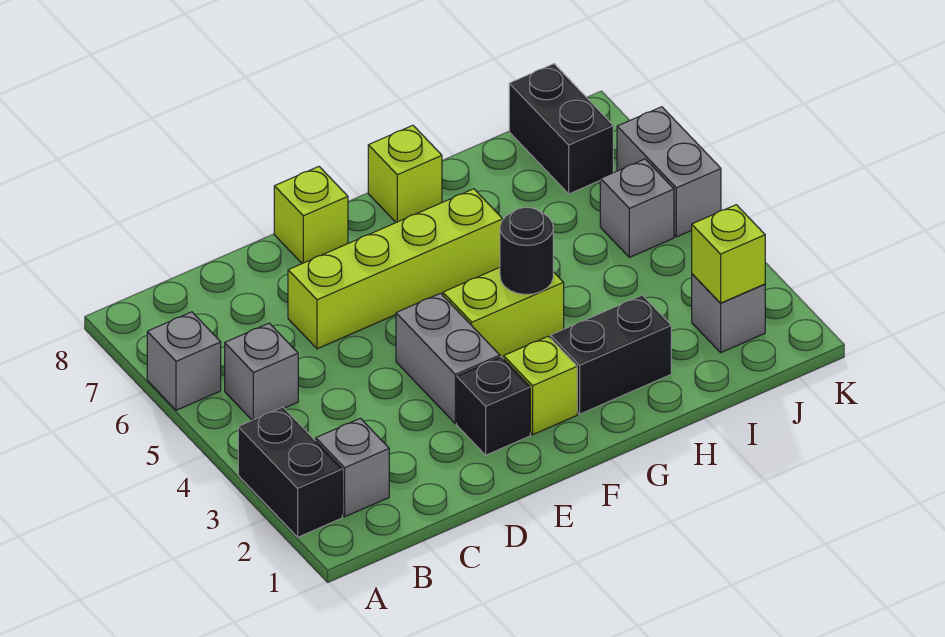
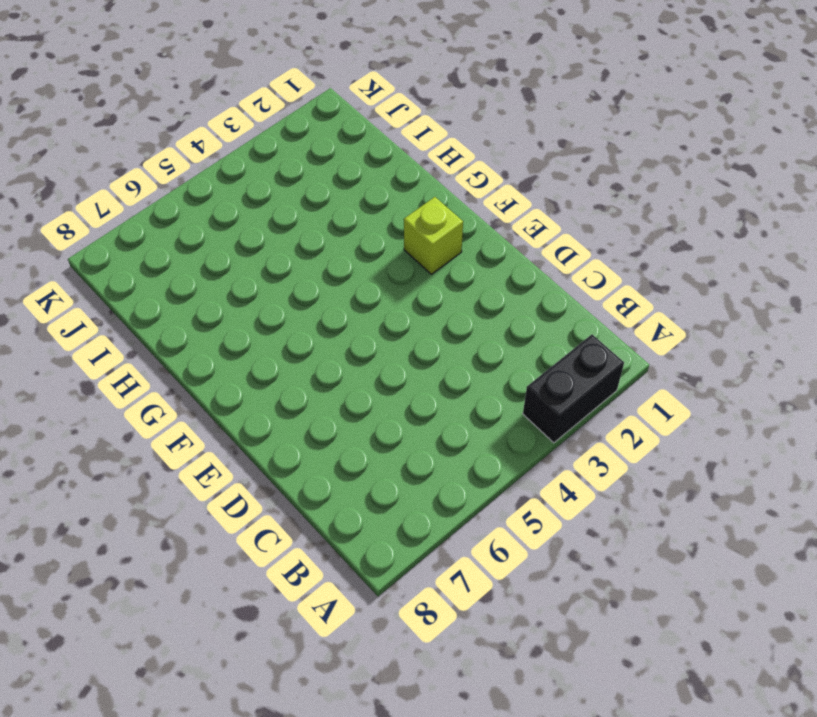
none -> grey brick A6 level 1
none -> grey brick B2 level 1
none -> grey brick B5 level 1

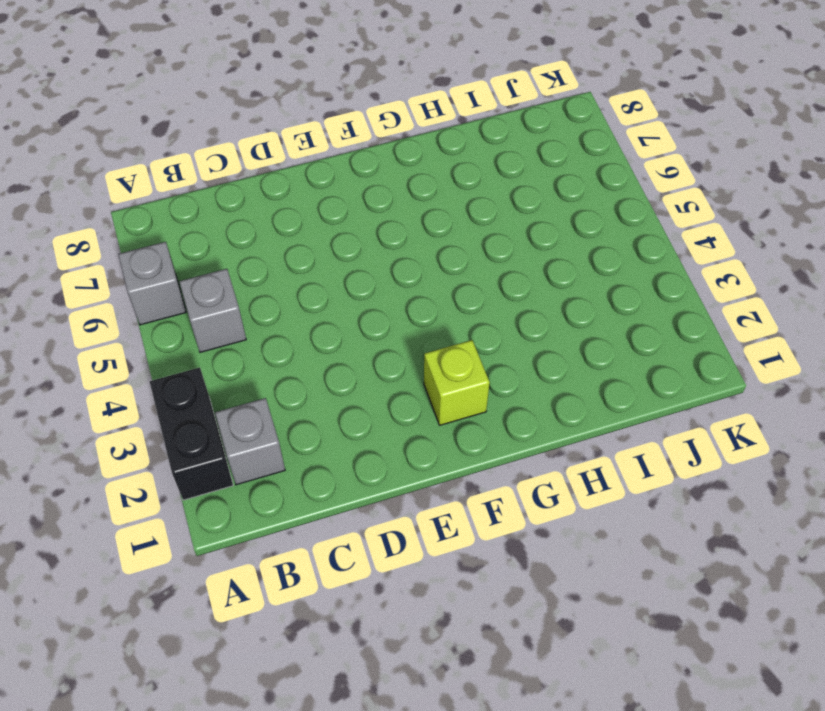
none -> lime brick D6:G6 level 1
none -> black brick E2 level 1
none -> grey brick E3:E4 level 1

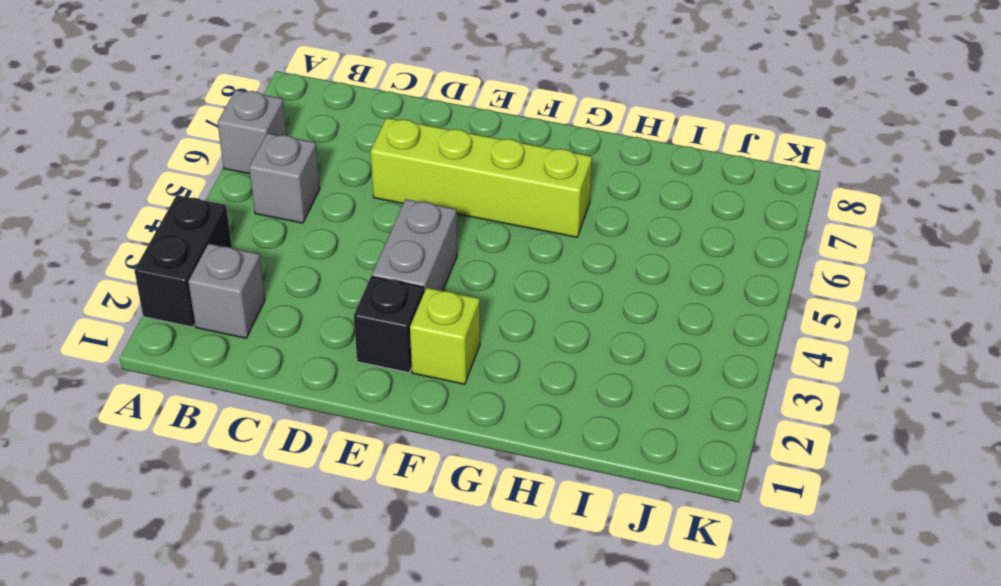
none -> lime brick E8 level 1
none -> lime brick F4:G4 level 1
none -> black brick G2:H2 level 1

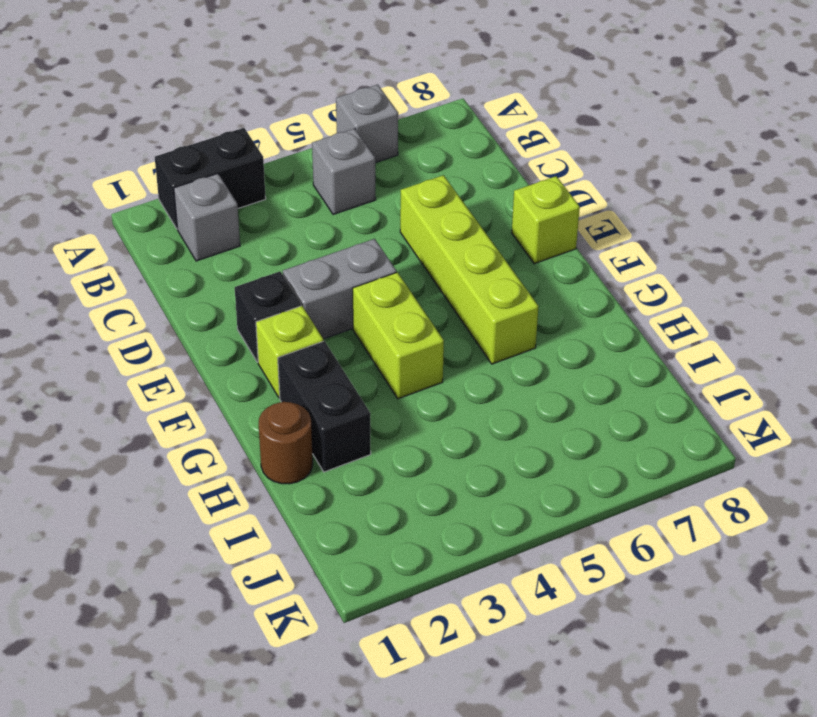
brown round brick H1 level 1 -> none
none -> lime brick G8 level 1
none -> grey brick J2 level 1
none -> grey brick J5 level 1

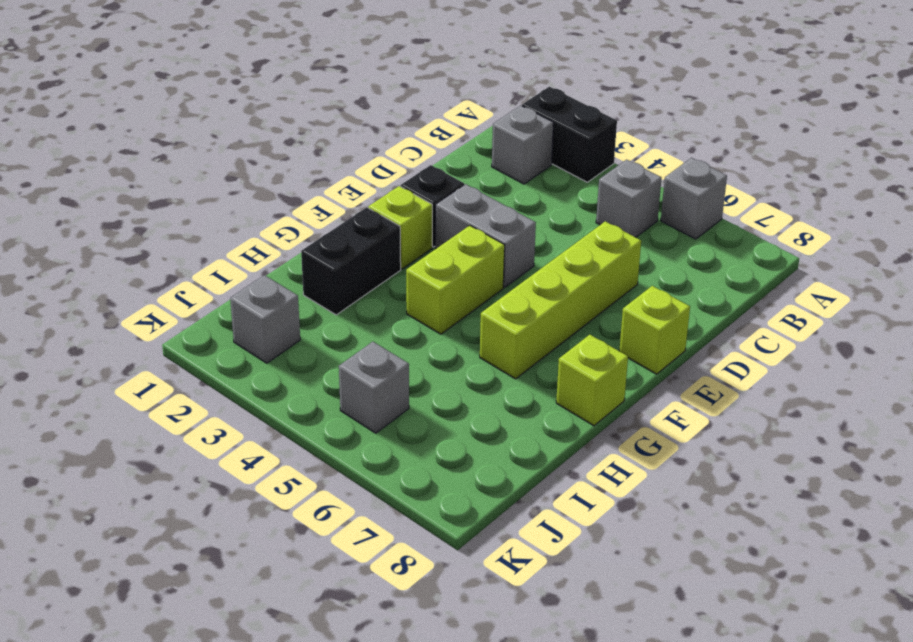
none -> black brick J7:J8 level 1
none -> grey brick K5:K6 level 1
none -> black round brick G4 level 2

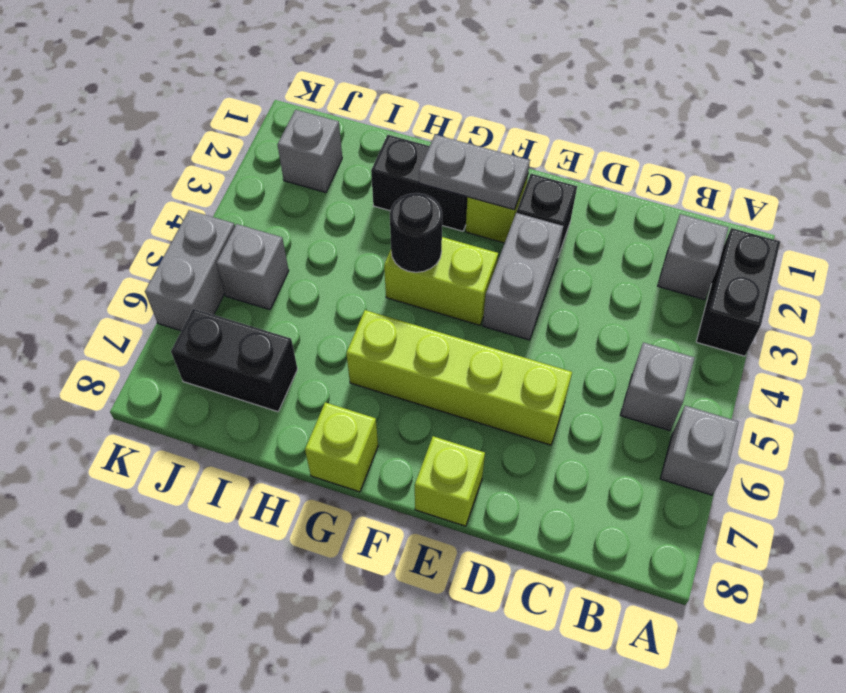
grey plate F2:G2 level 2 -> none
black brick I7:J7 level 1 -> black brick J7:J8 level 1
none -> lime brick J2 level 2

